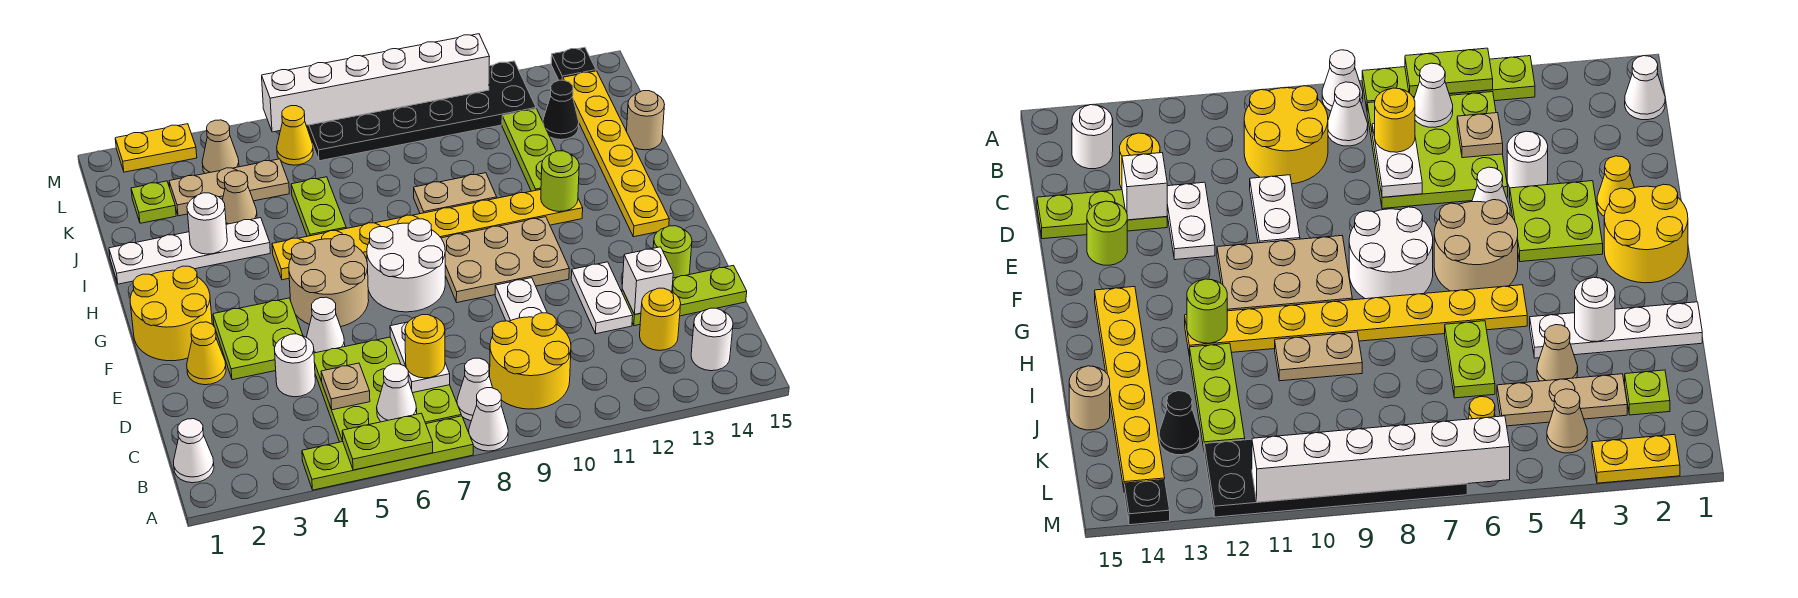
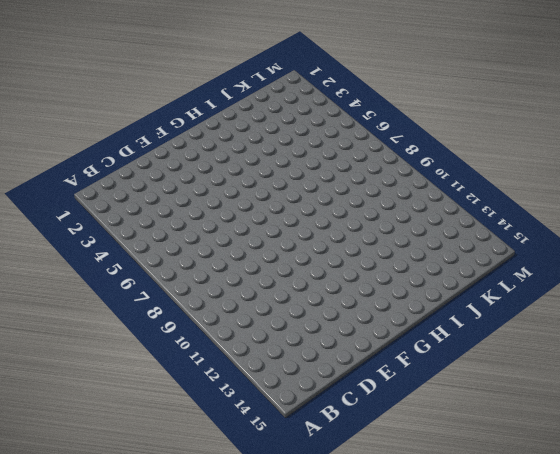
none -> lime plate A4:A7 level 1
none -> white cone A8 level 1
none -> white cone B1 level 1
none -> lime plate B5:D7 level 1

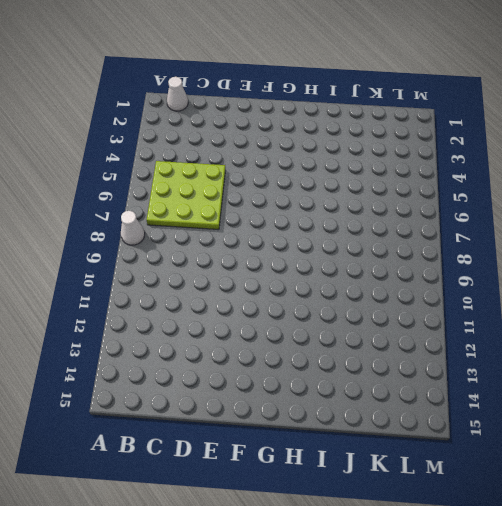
none -> lime plate A4:A7 level 1
none -> white cone B8 level 1
none -> yellow round brick B9:C10 level 1
none -> white round brick B14 level 1

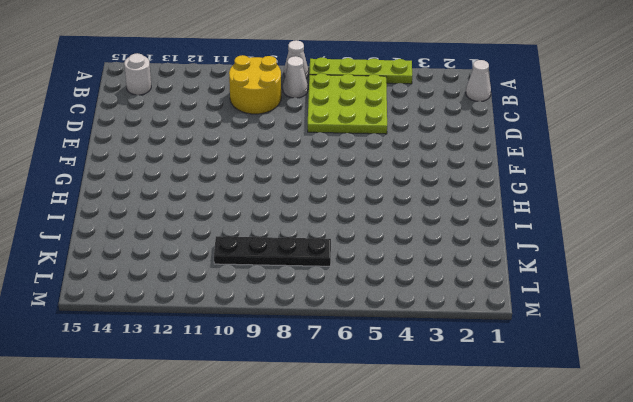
black plate K7:K10 level 1 -> none
none -> yellow round brick C13 level 1
none -> white round brick D4 level 1
none -> white plate D10:E10 level 1
none -> white plate D12:E12 level 1

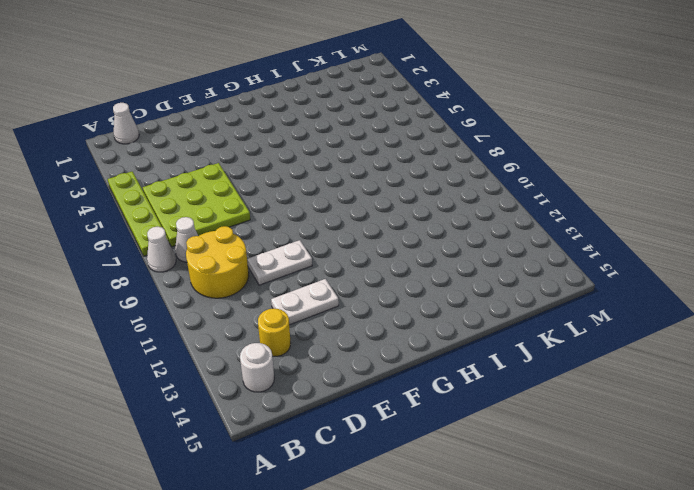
none -> white round brick D4 level 1
none -> lime plate D13:D15 level 1
none -> yellow cone E2 level 1
none -> lime plate E3:F4 level 1

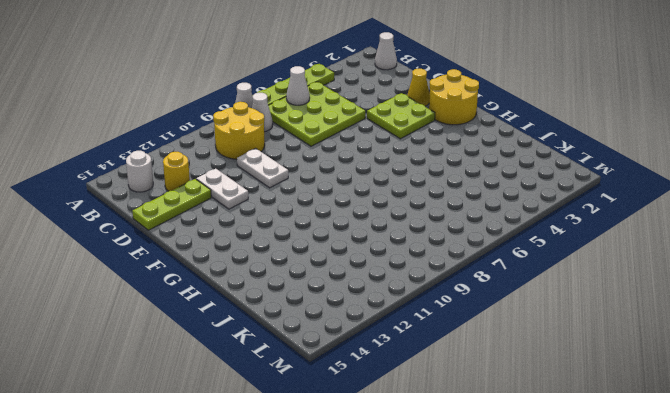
none -> white round brick D4 level 1
none -> white cone E5 level 1
none -> lime round brick E14 level 1
none -> tan round brick F5:G6 level 1

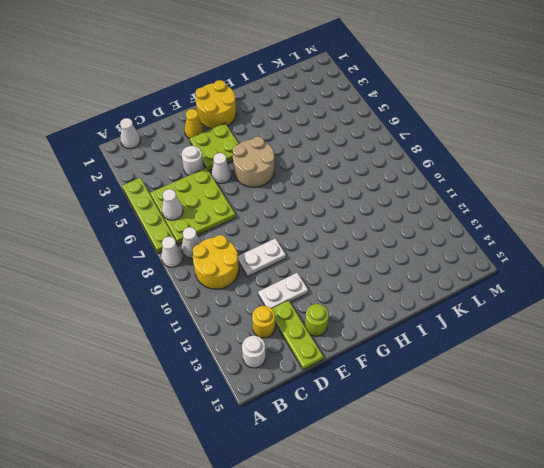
none -> white round brick F7:G8 level 1
none -> tan plate F9:G11 level 1
none -> yellow plate G14:L14 level 1
none -> yellow plate H5:H12 level 1

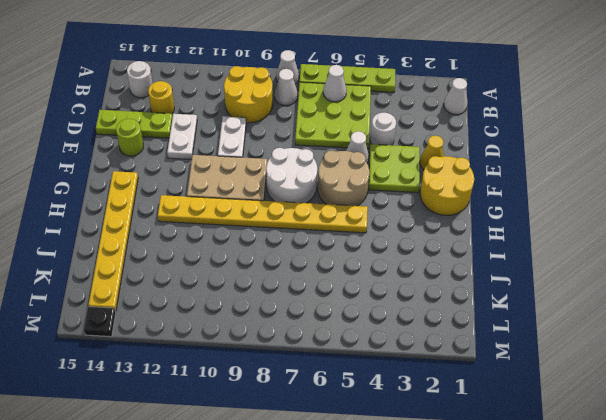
none -> white plate I1:I4 level 1
none -> lime plate I6:J6 level 1
none -> tan plate I9:I10 level 1
none -> lime plate I12:K12 level 1

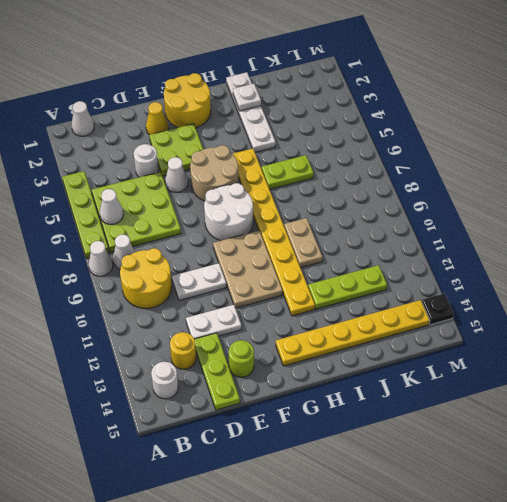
white plate I2 level 2 -> none
none -> tan cone J4 level 1
none -> tan round brick J15 level 1
none -> lime plate K2 level 1
none -> tan plate K3:K5 level 1

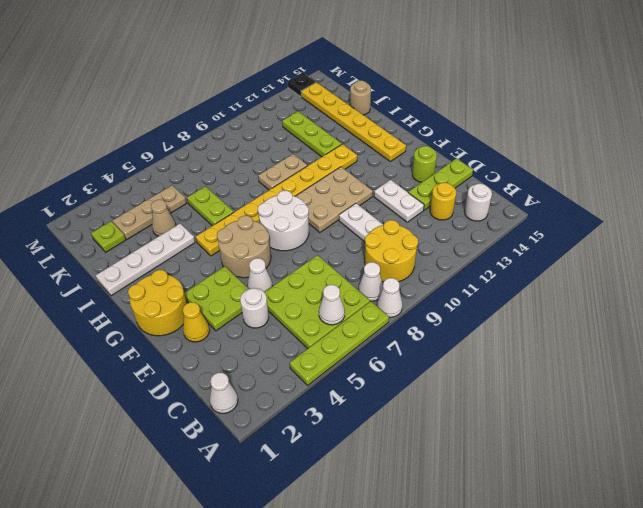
none -> black cone K13 level 1
none -> tan cone L4 level 1
none -> yellow cone L6 level 1
none -> black plate L7:M12 level 1

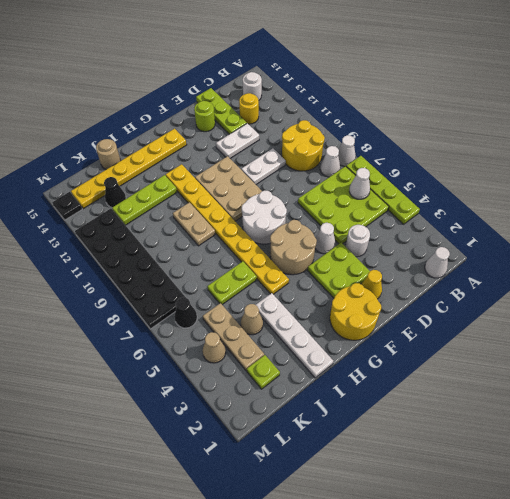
black cone L6 level 1 -> yellow cone L6 level 1
none -> yellow plate M2:M3 level 1
none -> lime plate A5:A6 level 2
none -> tan plate C5 level 2
none -> white plate C7:D7 level 2

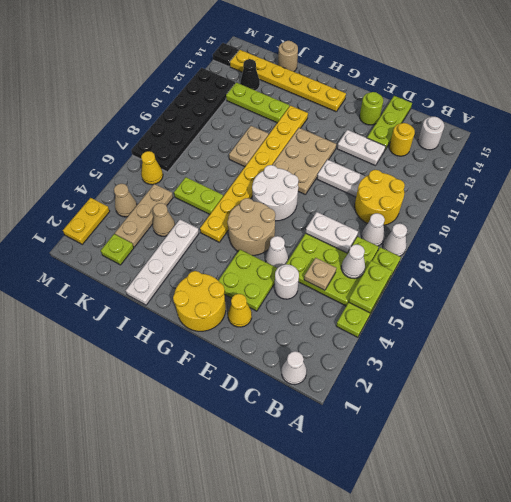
none -> white brick D13 level 2
none -> lime round brick H12 level 2
none -> white round brick I3 level 2
none -> white brick M6:M11 level 2

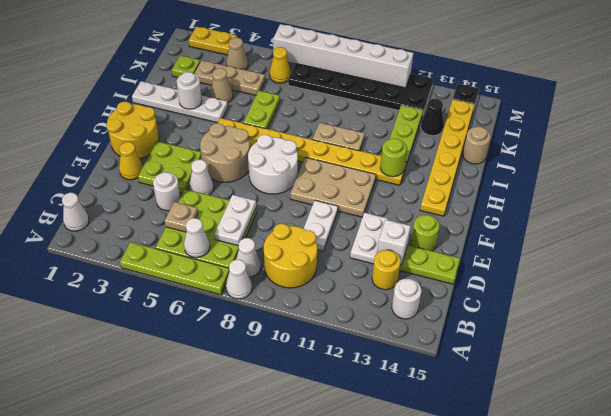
none -> lime plate A5:A6 level 2
none -> yellow round brick C7 level 3

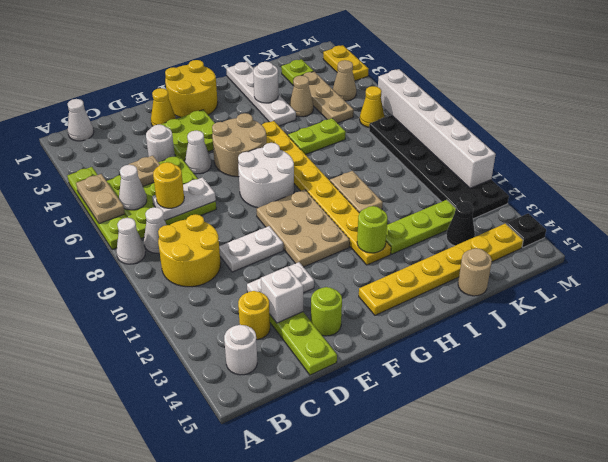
tan plate A5:A6 level 2 -> lime plate A5:A6 level 2

